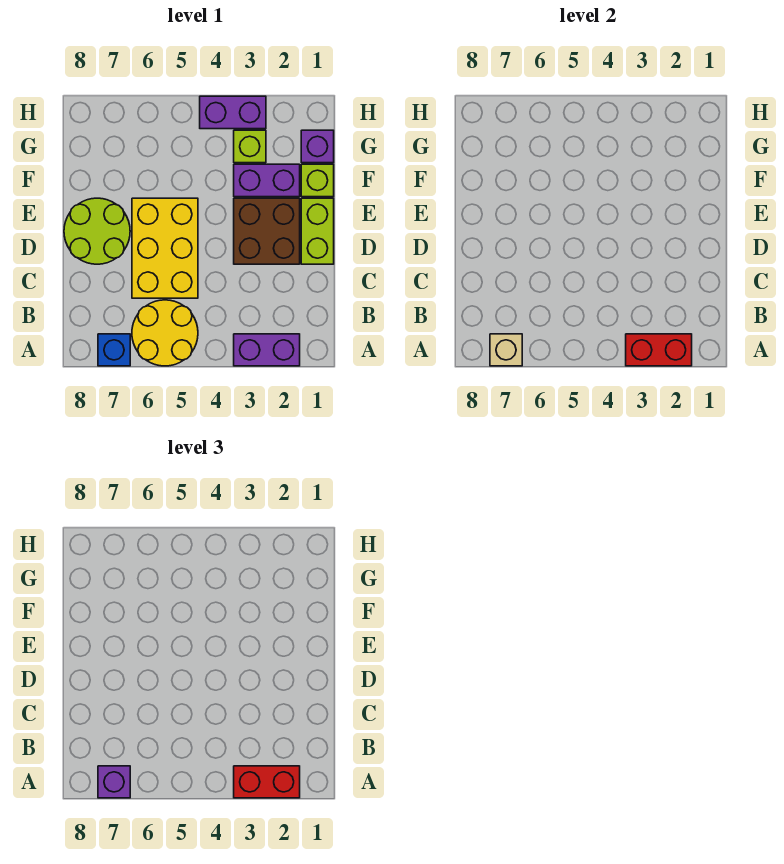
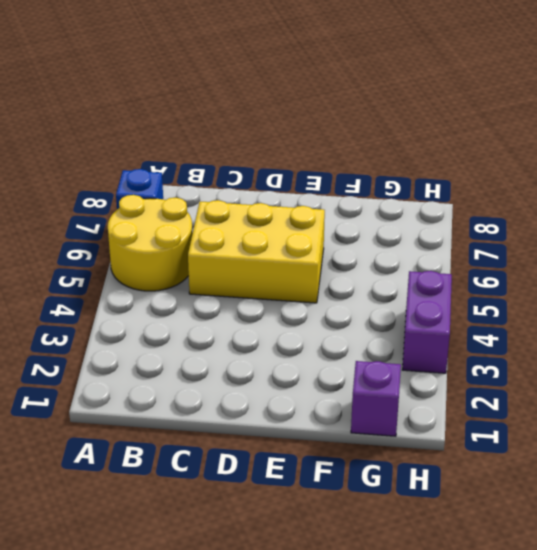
none -> purple brick A2:A3 level 1
none -> lime brick D1:E1 level 1
none -> brown brick D2:E3 level 1

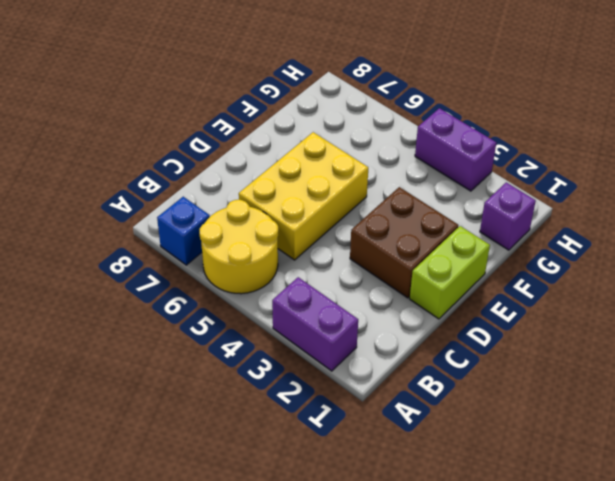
none -> lime round brick D7:E8 level 1
none -> lime brick F1 level 1
none -> purple brick F2:F3 level 1

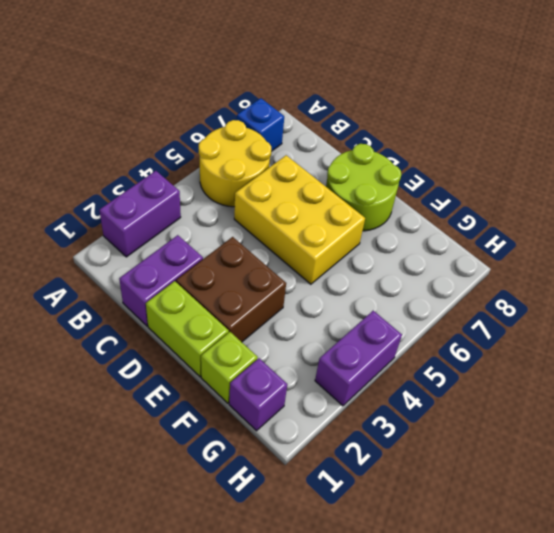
purple brick C1:C2 level 1 -> purple brick F2:F3 level 1
none -> lime brick G3 level 1
none -> red brick A2:A3 level 2
none -> tan brick A7 level 2

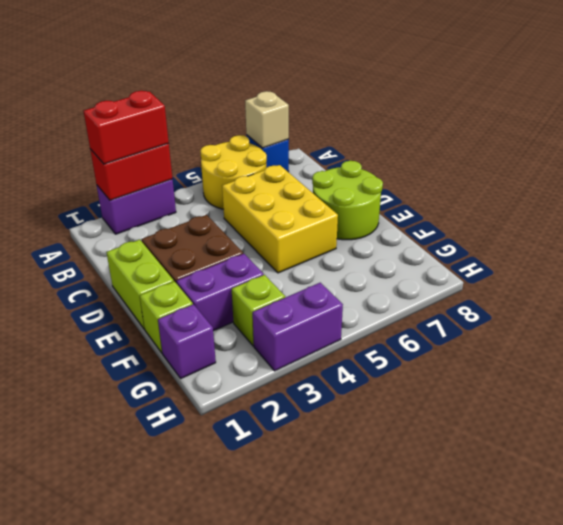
none -> purple brick A7 level 3

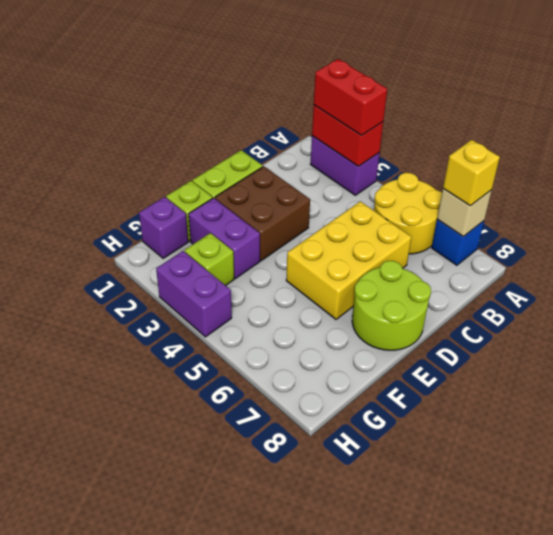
yellow brick A7 level 3 -> purple brick A7 level 3

